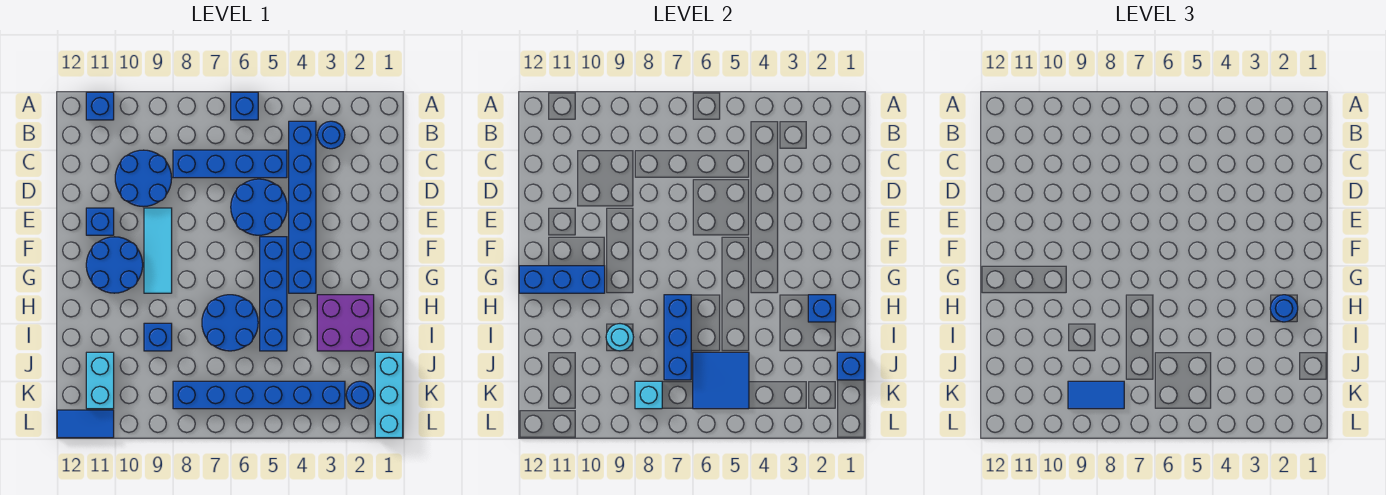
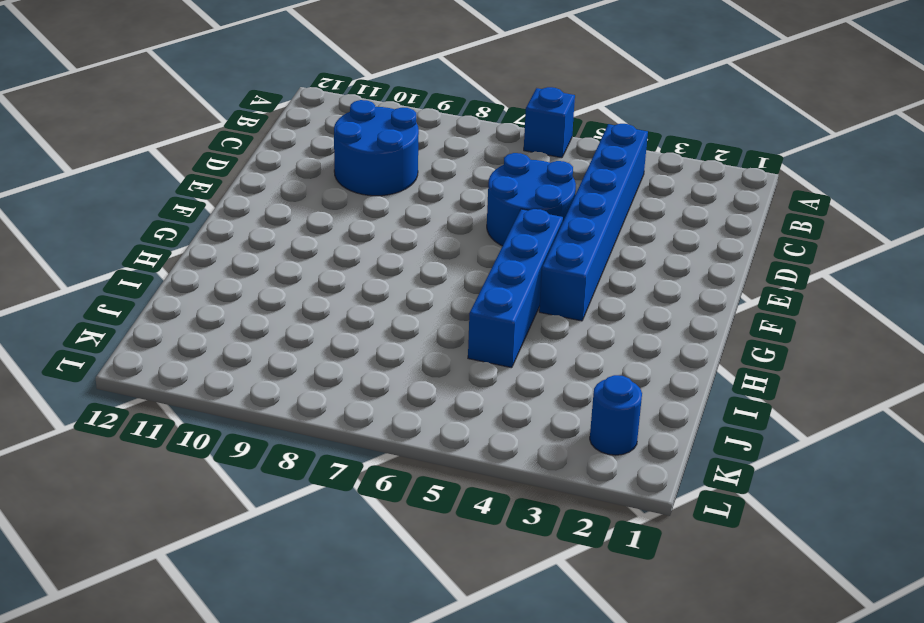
none -> blue brick A11 level 1
none -> blue round brick B3 level 1
none -> blue brick C5:C8 level 1

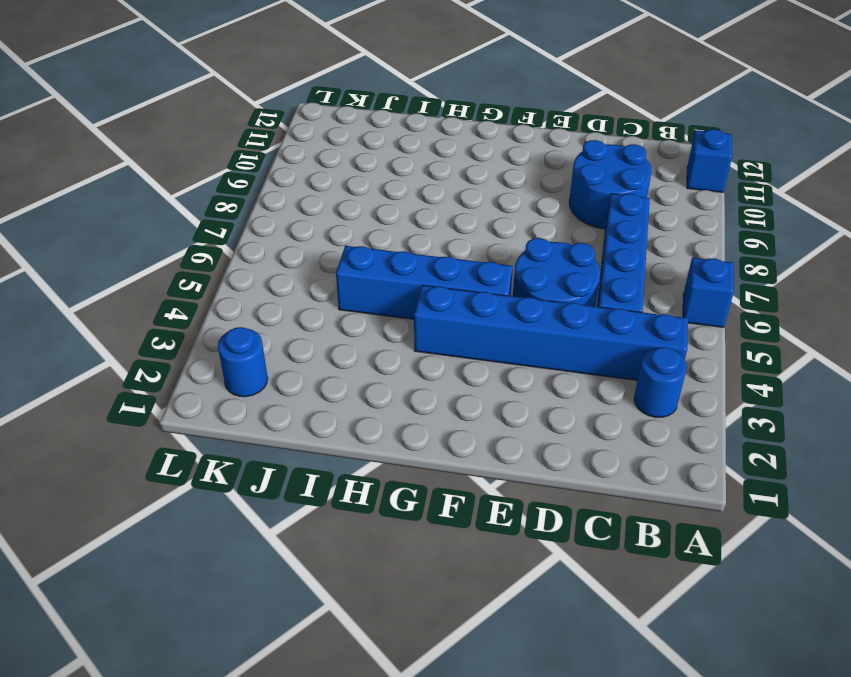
none -> cyan tile E9:G9 level 1
none -> blue brick E11 level 1
none -> blue round brick F10:G11 level 1

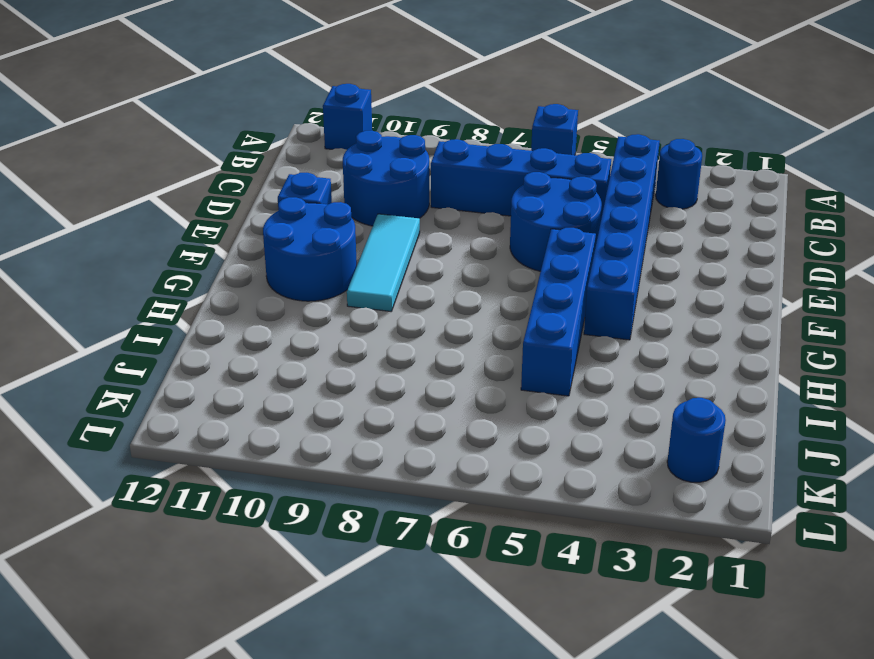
none -> purple brick H2:I3 level 1
none -> blue round brick H6:I7 level 1
none -> blue brick I9 level 1

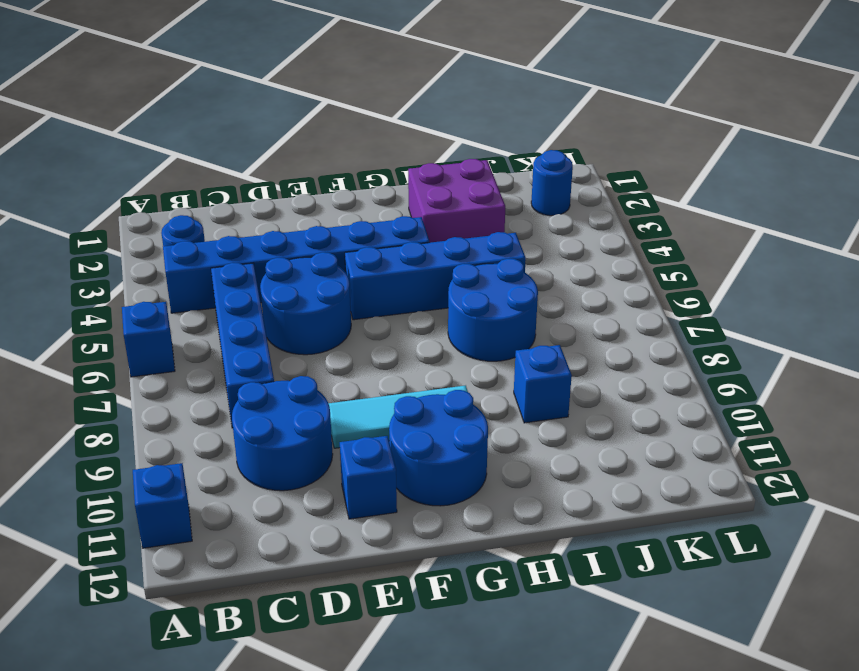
none -> cyan brick J1:L1 level 1
none -> cyan brick J11:K11 level 1
none -> blue brick K3:K8 level 1

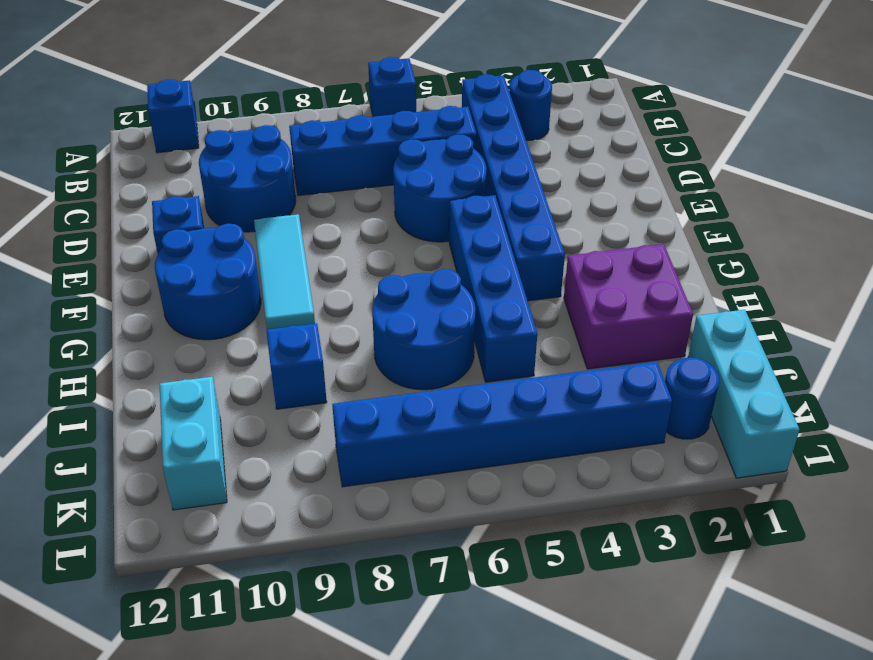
none -> blue tile L11:L12 level 1
none -> blue brick G10:G12 level 2
none -> blue brick H2 level 2

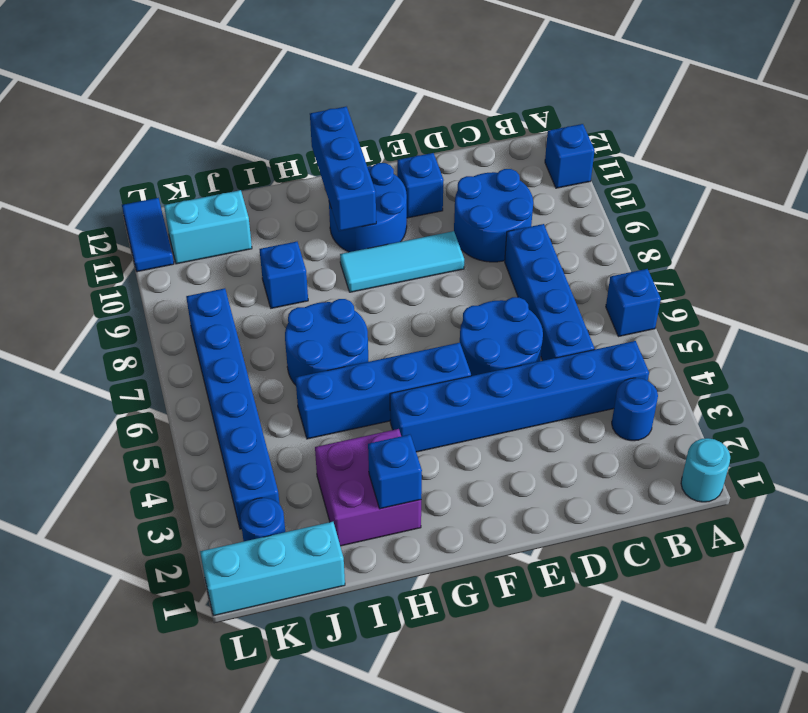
cyan round brick A1 level 1 -> cyan round brick I9 level 2
none -> blue brick H7:J7 level 2
none -> blue brick J1 level 2
none -> blue tile J5:K6 level 2

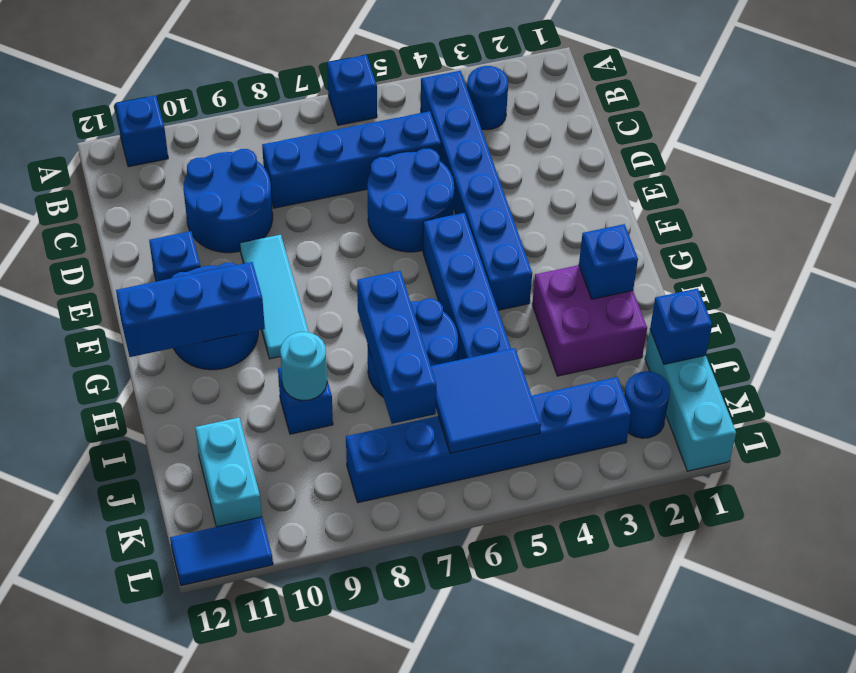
none -> cyan brick K8 level 2
none -> blue round brick H2 level 3
none -> blue tile K8:K9 level 3

